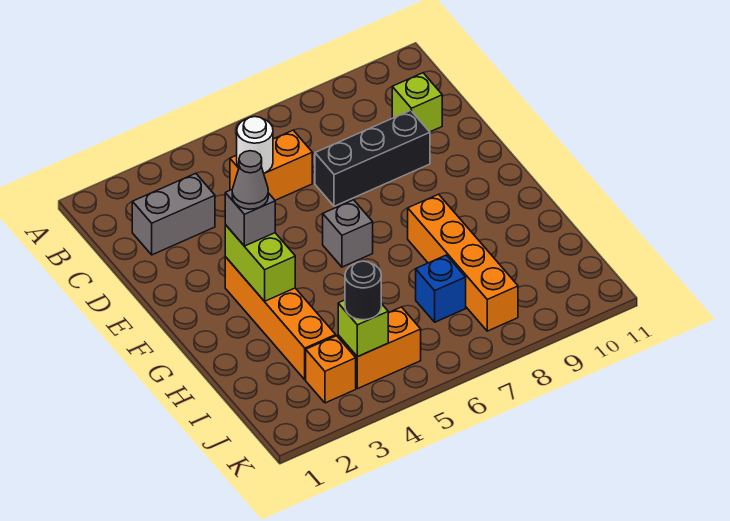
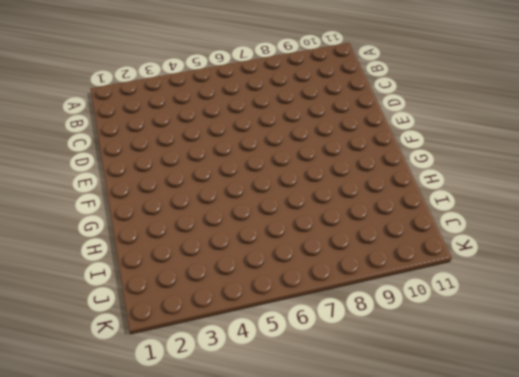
none -> grey brick C2:C3 level 1
none -> orange brick C5:C6 level 1
none -> lime brick C10 level 1

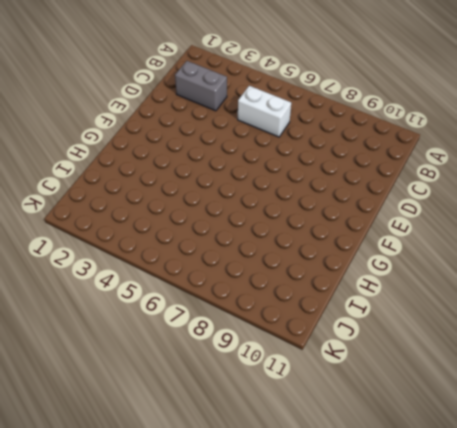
white brick C5:C6 level 1 -> orange brick C5:C6 level 1
none -> lime brick C10 level 1
none -> black brick D7:D9 level 1
none -> orange brick F3:I3 level 1

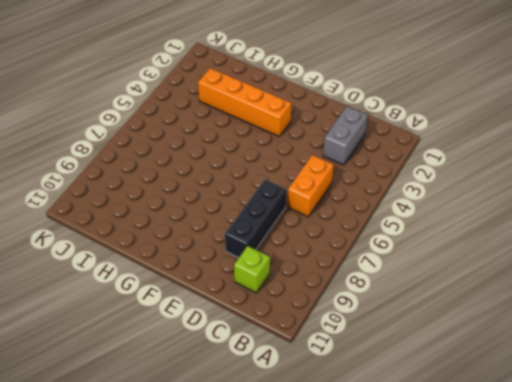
none -> grey brick F6 level 1
none -> orange brick G8:J8 level 1
none -> blue brick I7 level 1

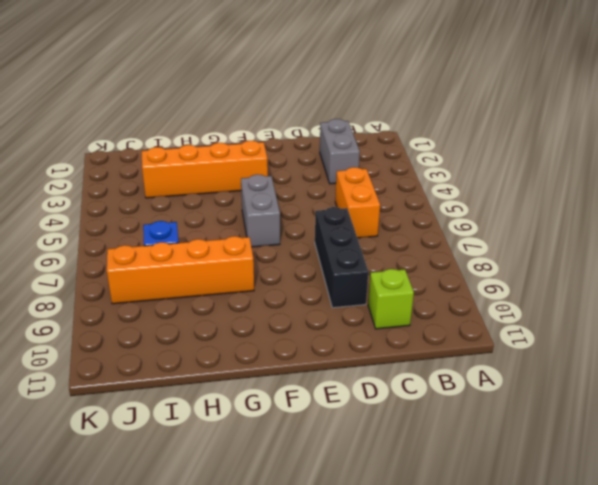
grey brick F5:F6 level 1 -> grey brick F6 level 1
none -> orange brick J3 level 1
none -> orange brick J4:J5 level 1
none -> white round brick C5 level 2

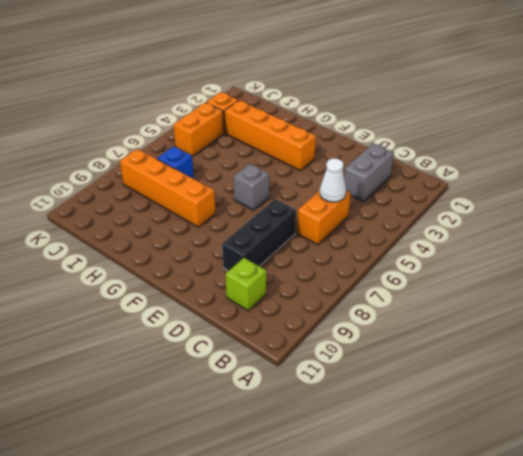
white cone C5 level 2 -> white round brick C5 level 2
none -> lime brick F3:G3 level 2
none -> lime brick J4 level 2
none -> grey brick F3 level 3

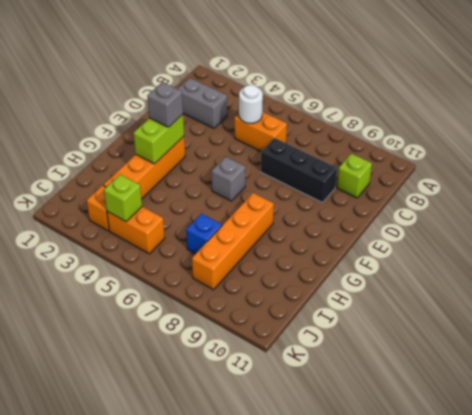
none -> black round brick J4 level 3
none -> grey cone F3 level 4

